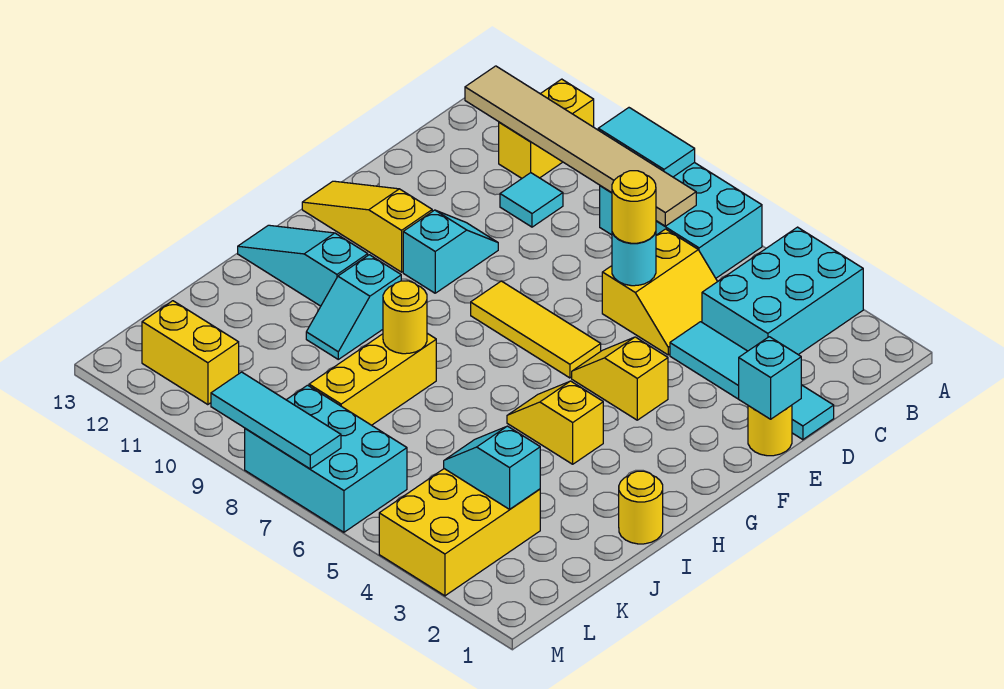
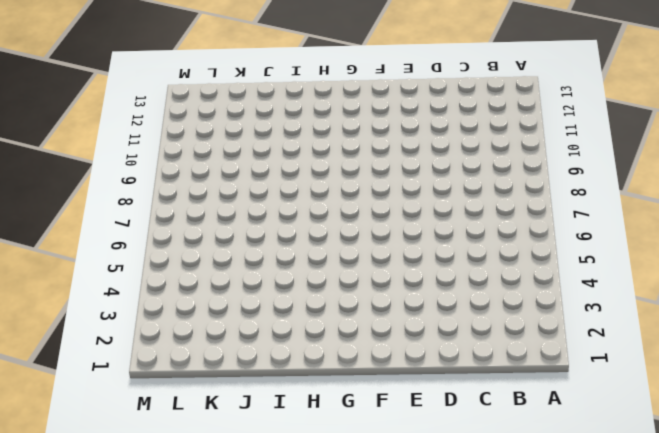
none -> cyan brick A3:C4 level 1
none -> cyan brick A6:B8 level 1
none -> yellow brick A11:B11 level 1

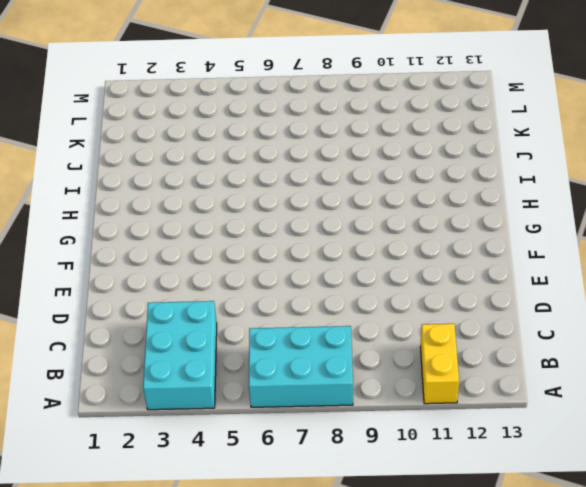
none -> yellow slope C5:D6 level 1 top 6
none -> cyan tile C10 level 1
none -> cyan tile D1:D4 level 1

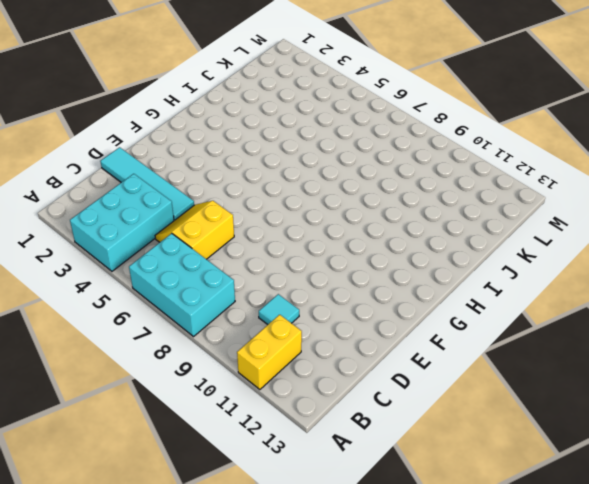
none -> yellow round brick E1 level 1
none -> cyan slope E10:F10 level 1 top F
none -> yellow slope F4:F5 level 1 top 4

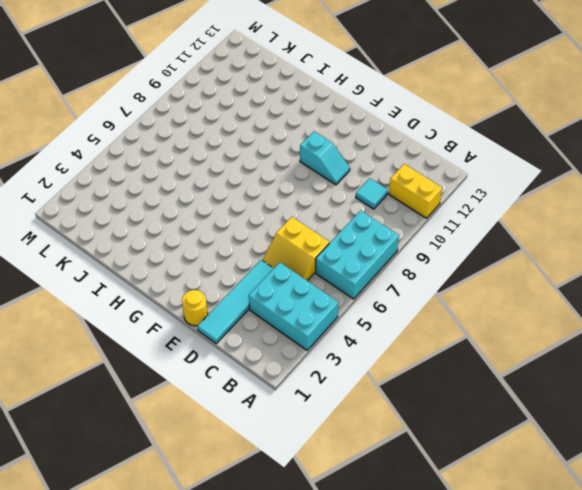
none -> yellow slope F4:F5 level 1 top 4
none -> yellow tile F6:F8 level 1
none -> yellow slope F11:F13 level 1 top 11

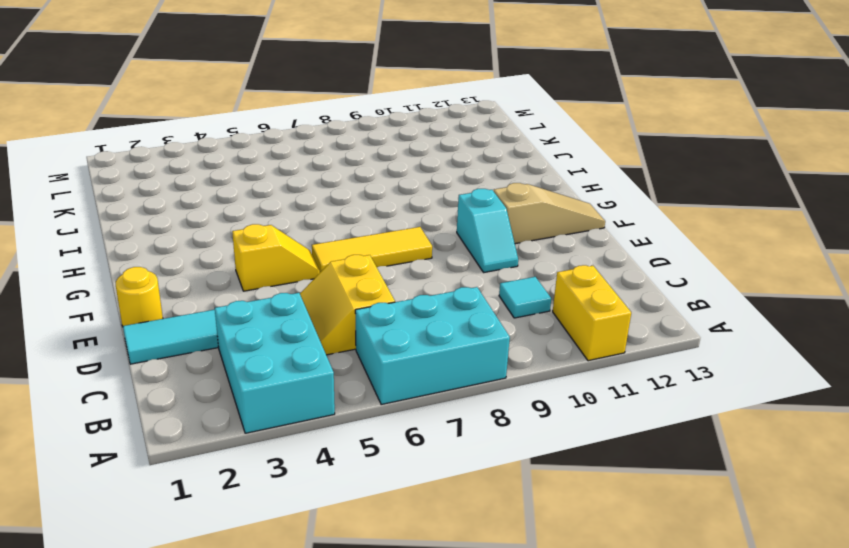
tan slope F11:F13 level 1 top 11 -> yellow slope F11:F13 level 1 top 11
none -> yellow slope H4:H5 level 1 top 4
none -> cyan slope H10:I10 level 1 top H
none -> cyan slope H11:H13 level 1 top 11

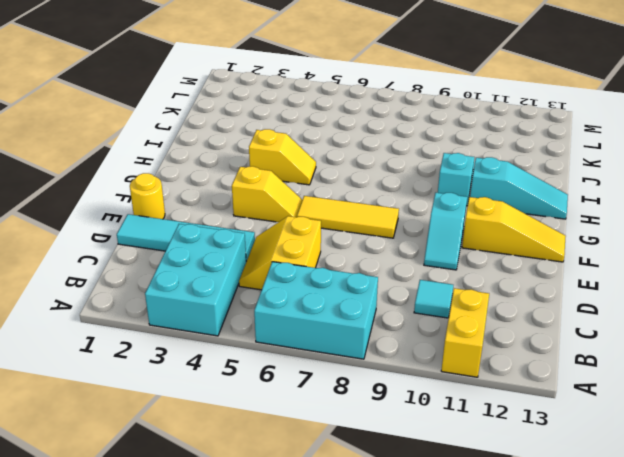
none -> yellow round brick I1 level 1
none -> yellow brick I8:K8 level 1
none -> yellow brick K3:M4 level 1

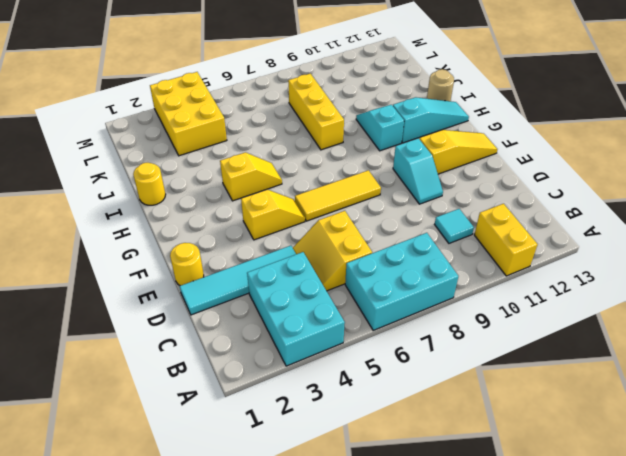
tan round brick I13 level 1 -> none
none -> cyan brick L6:M8 level 1
none -> yellow brick L11:L12 level 1
none -> cyan tile A8:A9 level 2

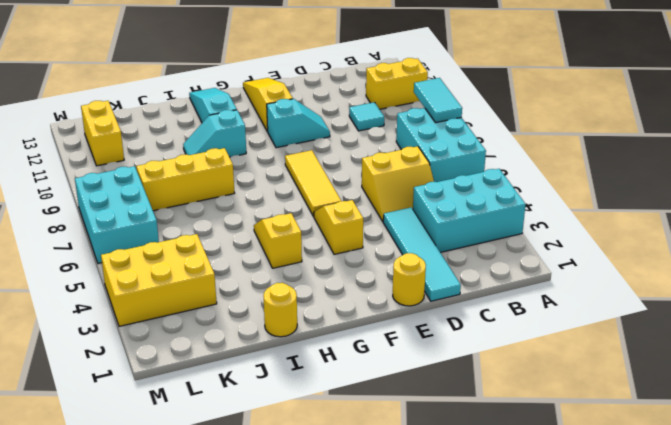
none -> tan tile B7:B12 level 2
none -> cyan round brick D6 level 2
none -> cyan brick E1 level 2

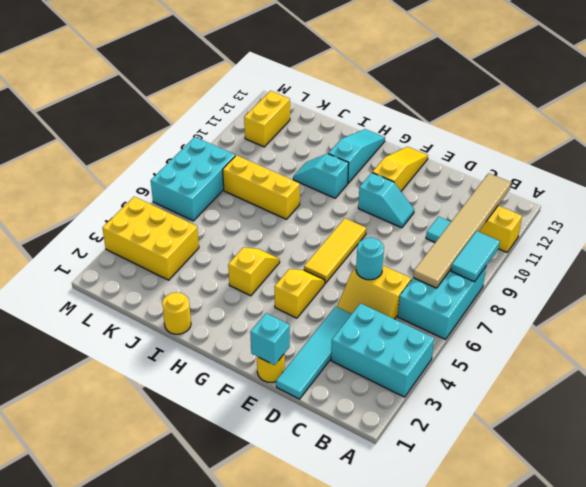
none -> yellow round brick I8 level 2
none -> cyan slope K3:K4 level 2 top 3
none -> cyan tile M7:M9 level 2

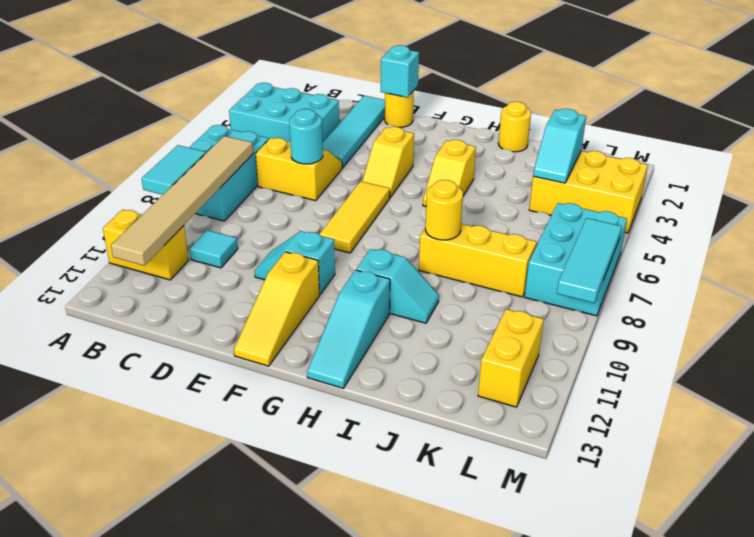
none -> yellow round brick D6 level 3

